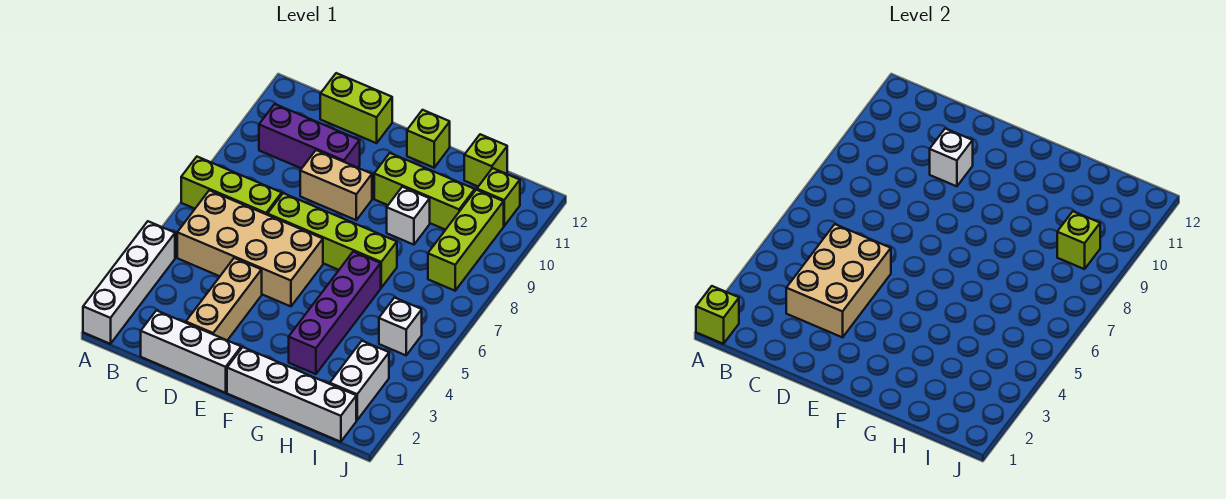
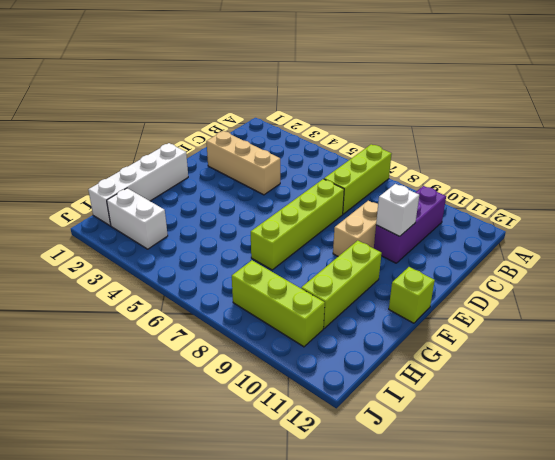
none -> white brick A1:A4 level 1
none -> tan brick B5:E6 level 1
none -> white brick C1:E1 level 1

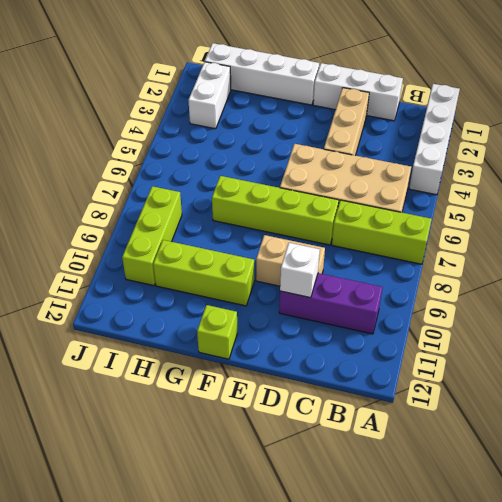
none -> lime brick C12:D12 level 1
none -> purple brick G3:G6 level 1
none -> white brick G9 level 1

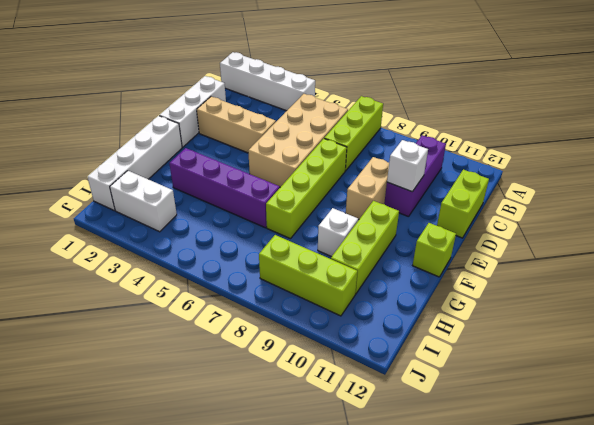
none -> lime brick H12 level 1
none -> white brick I5 level 1
none -> lime brick I11 level 1

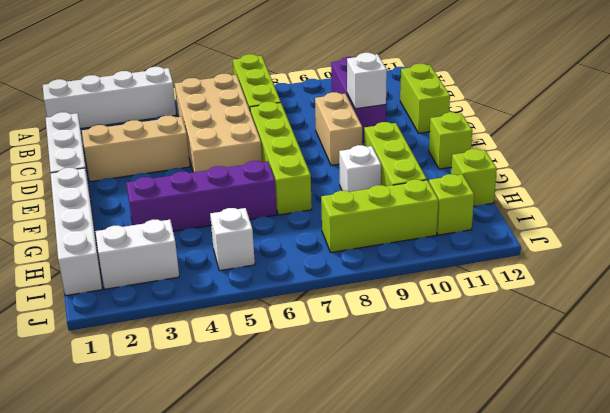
none -> lime brick A1 level 2
none -> tan brick C3:D5 level 2
none -> lime brick I9 level 2

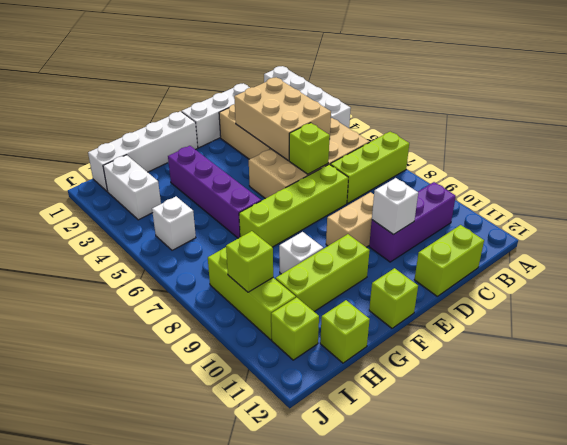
lime brick D6 level 2 -> lime brick A1 level 2

